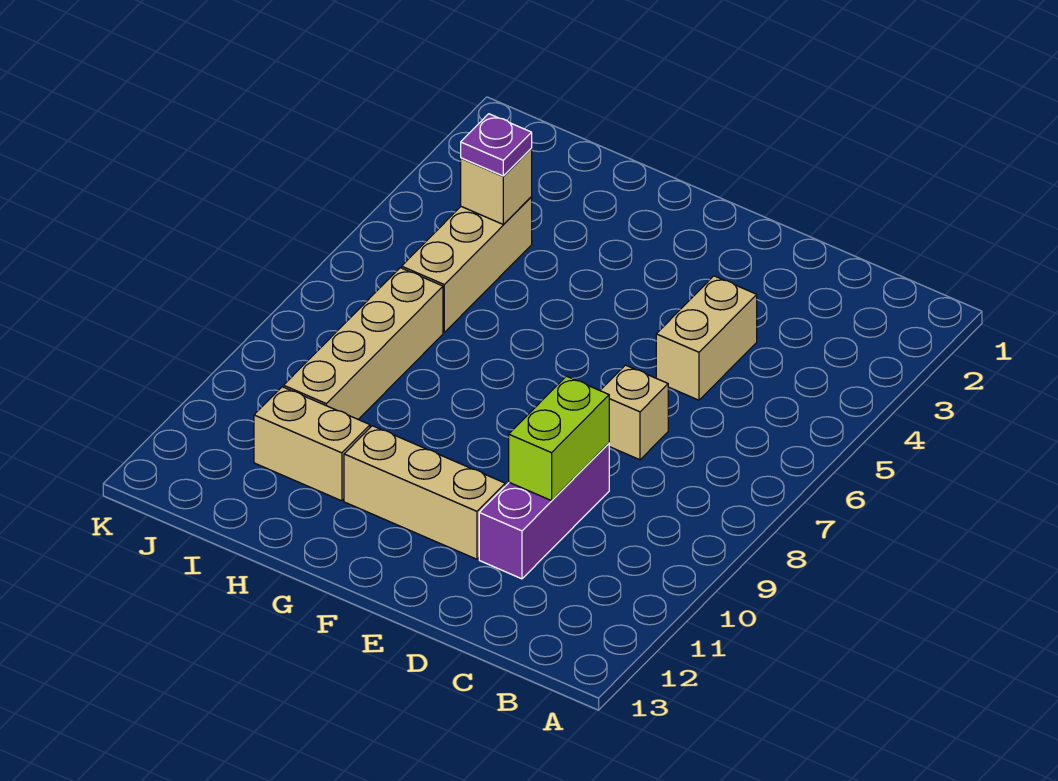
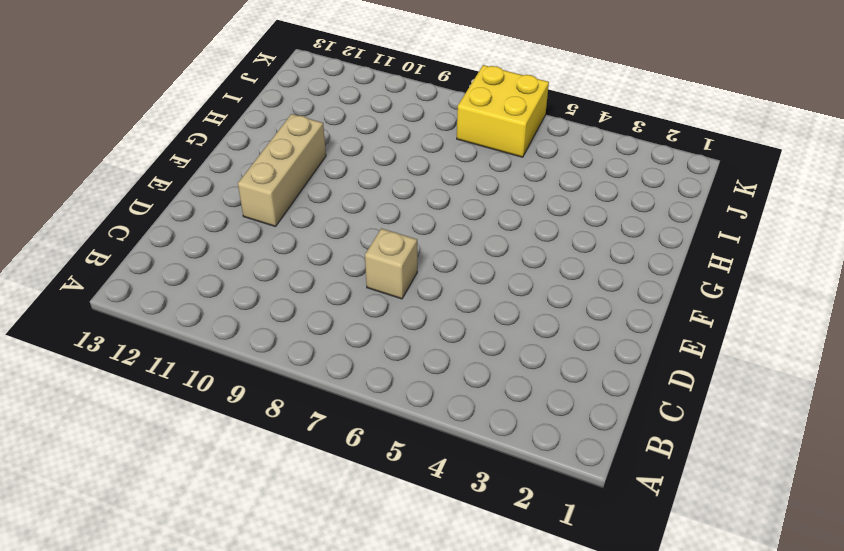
yellow brick J6:K7 level 1 -> none
none -> tan brick D4:D5 level 1
none -> purple brick D9:D11 level 1

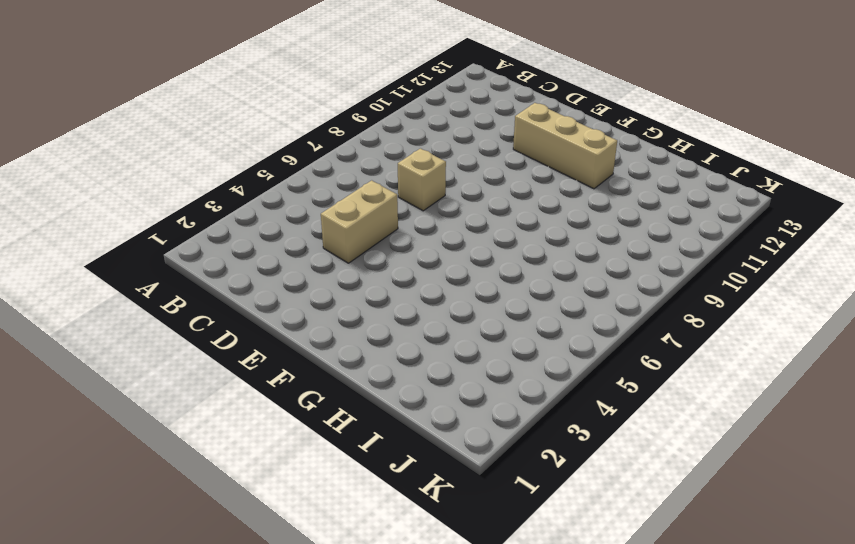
none -> purple brick D9:D11 level 1
none -> tan brick H11:I11 level 1

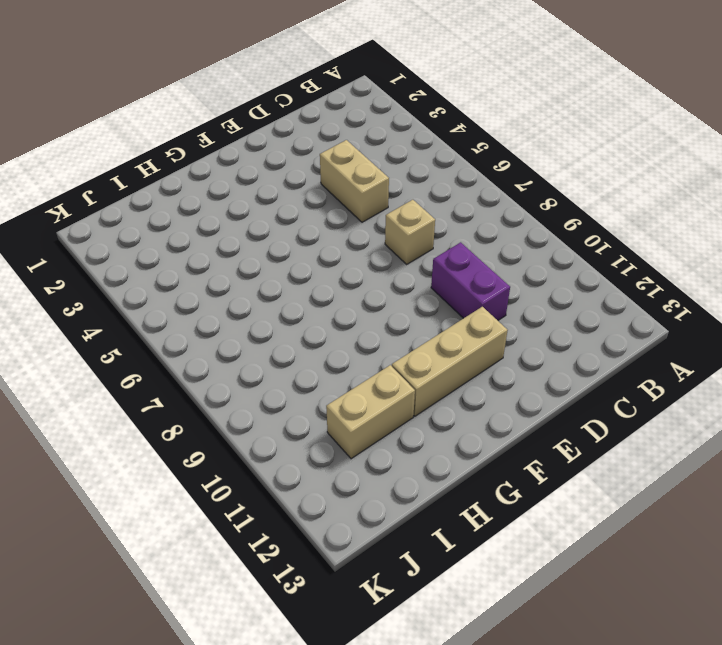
purple brick D9:D10 level 1 -> purple brick D9:D11 level 1
none -> tan brick I4:I6 level 1
none -> tan brick I7:I10 level 1

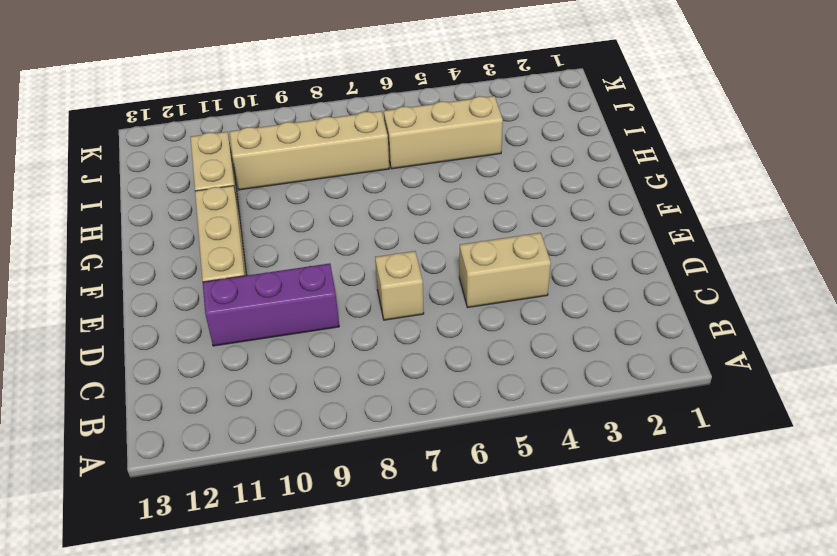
none -> lime brick D9:D10 level 2
none -> tan brick I4 level 2

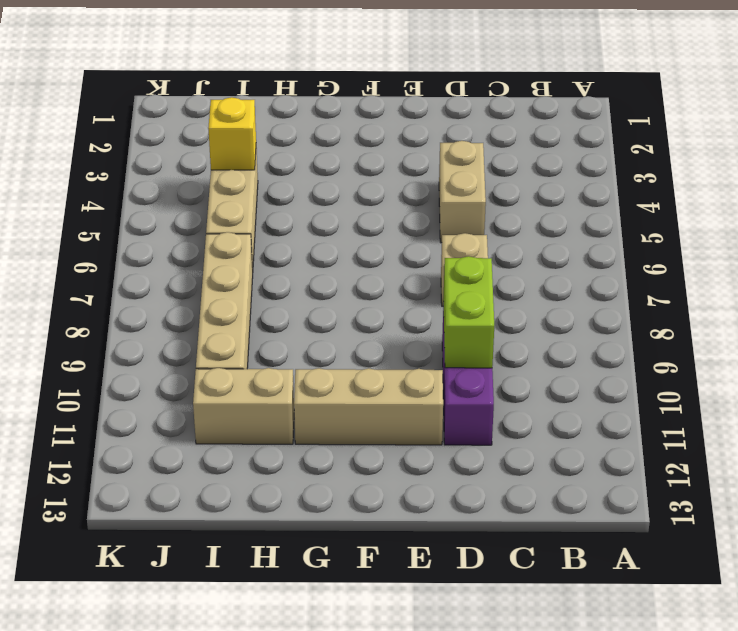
yellow brick I4 level 2 -> tan brick I4 level 2
none -> purple plate I4 level 3

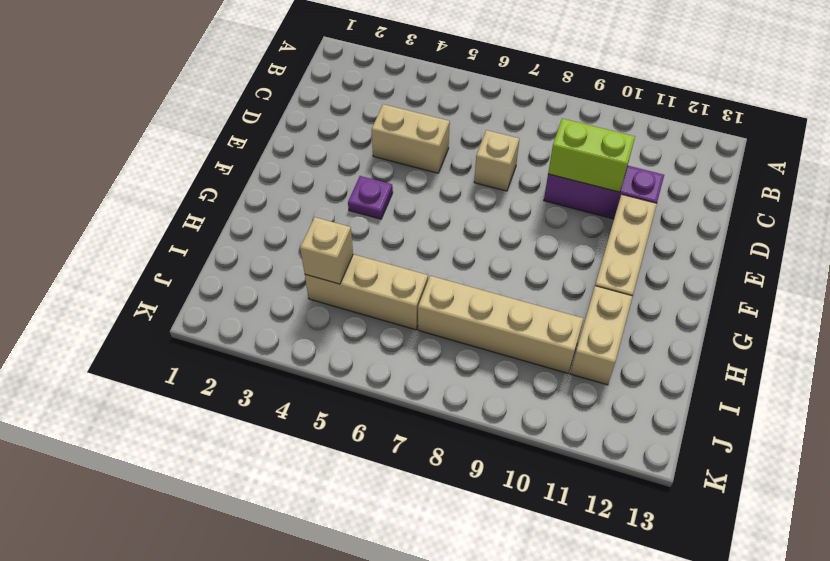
purple plate F4 level 1 -> purple plate I4 level 3

